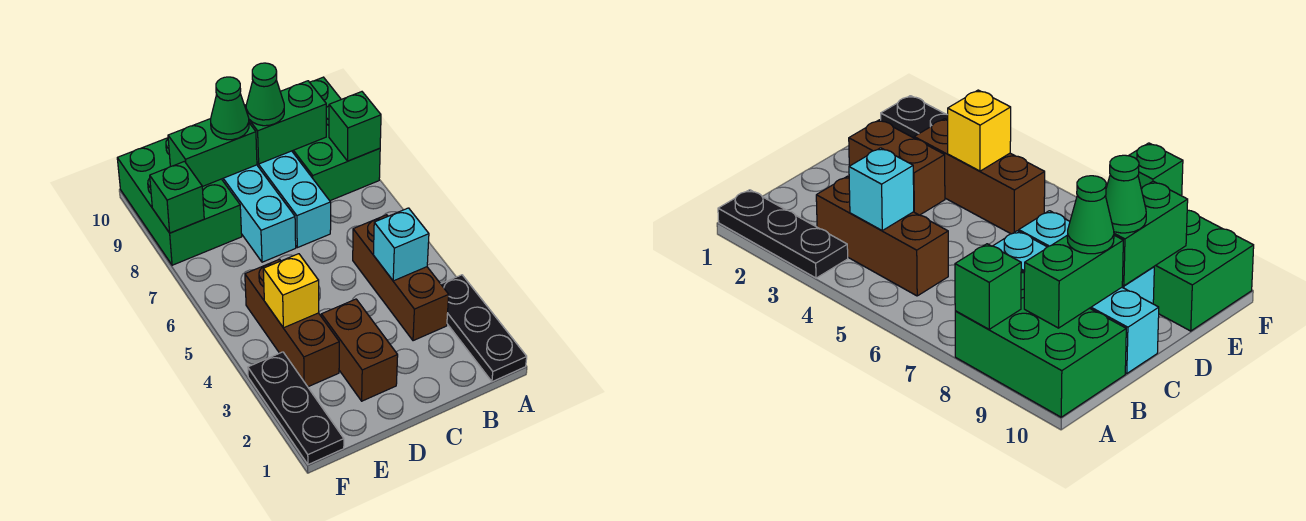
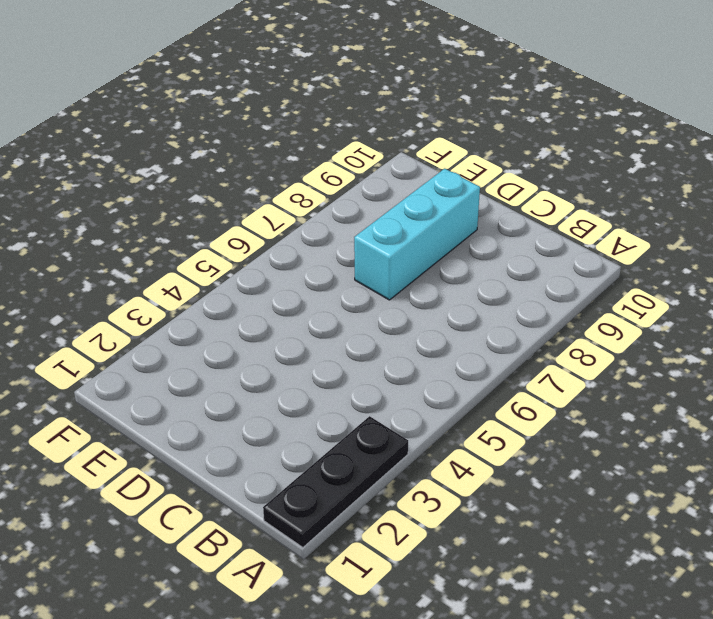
none -> green brick A8:B10 level 1
none -> brown brick B3:B5 level 1
none -> cyan brick C7:C10 level 1

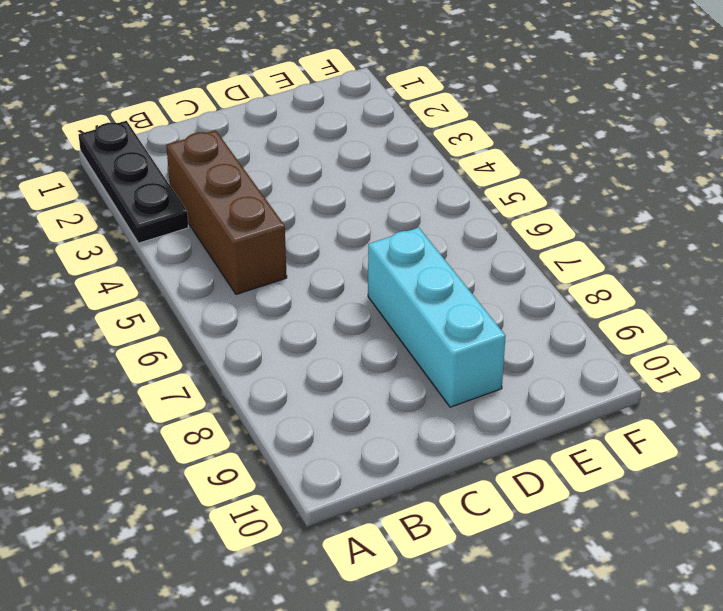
none -> green brick A8:B10 level 1
none -> cyan brick C7:C10 level 1
none -> brown brick D2:D3 level 1

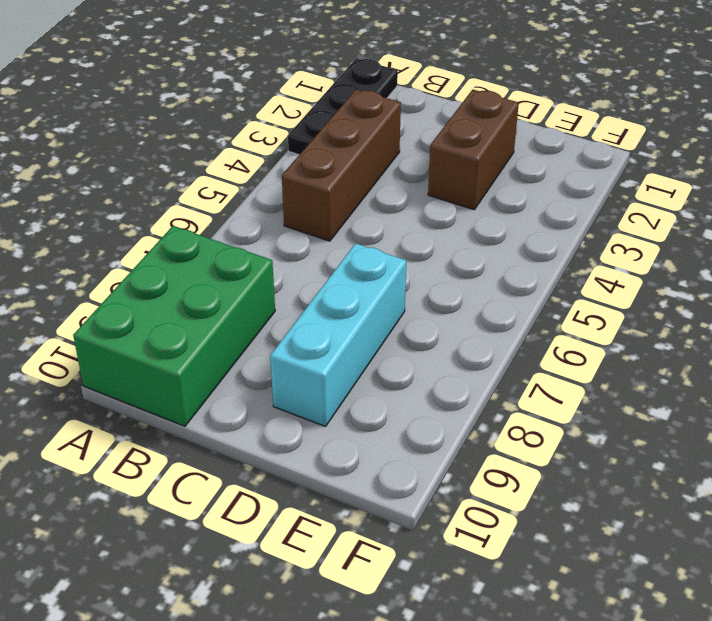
none -> cyan brick C7:C10 level 1
none -> brown brick E3:E5 level 1
none -> green brick E8:F10 level 1

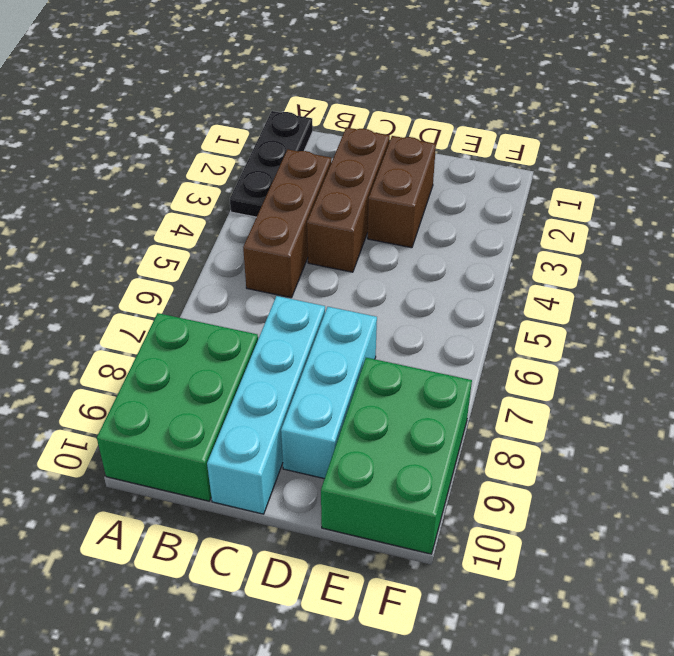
brown brick C2:C4 level 1 -> brown brick E3:E5 level 1
none -> black plate F1:F3 level 1
none -> green brick A8 level 2
none -> cyan brick B4 level 2

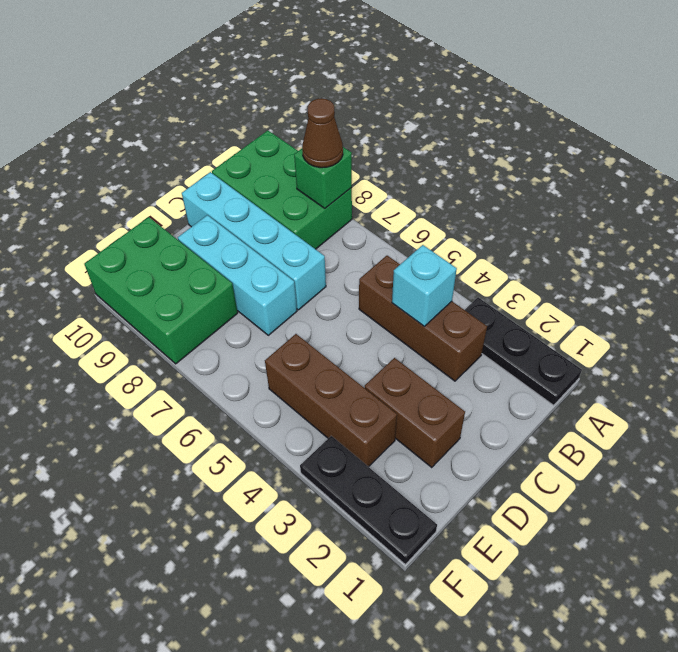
brown cone A8 level 3 -> none
none -> green brick B9:C9 level 2
none -> green brick D9:E9 level 2
none -> yellow brick E4 level 2

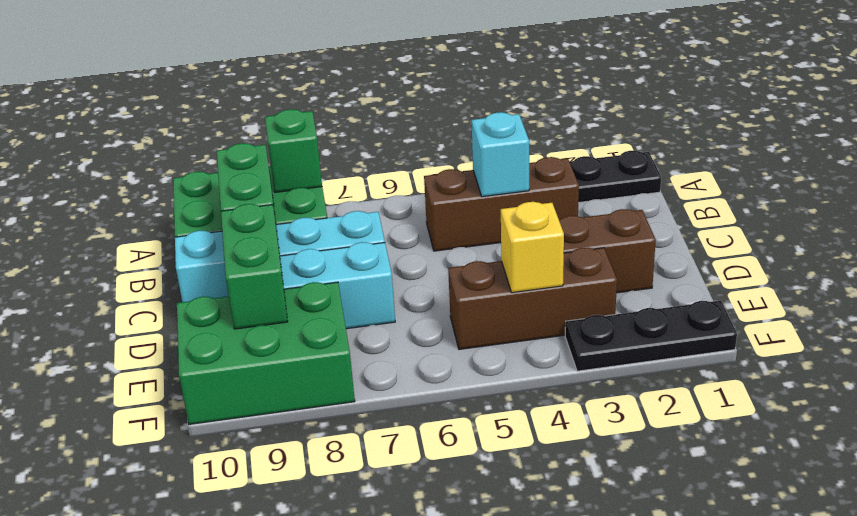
none -> green brick F8 level 2
none -> green cone C9 level 3
none -> green cone D9 level 3

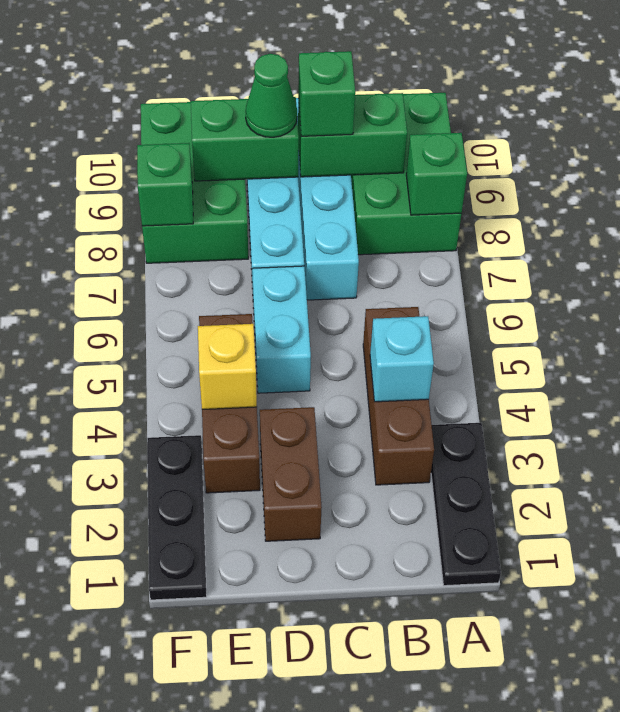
green brick C9 level 3 -> green cone C9 level 3
cyan brick D5:D6 level 1 -> none

